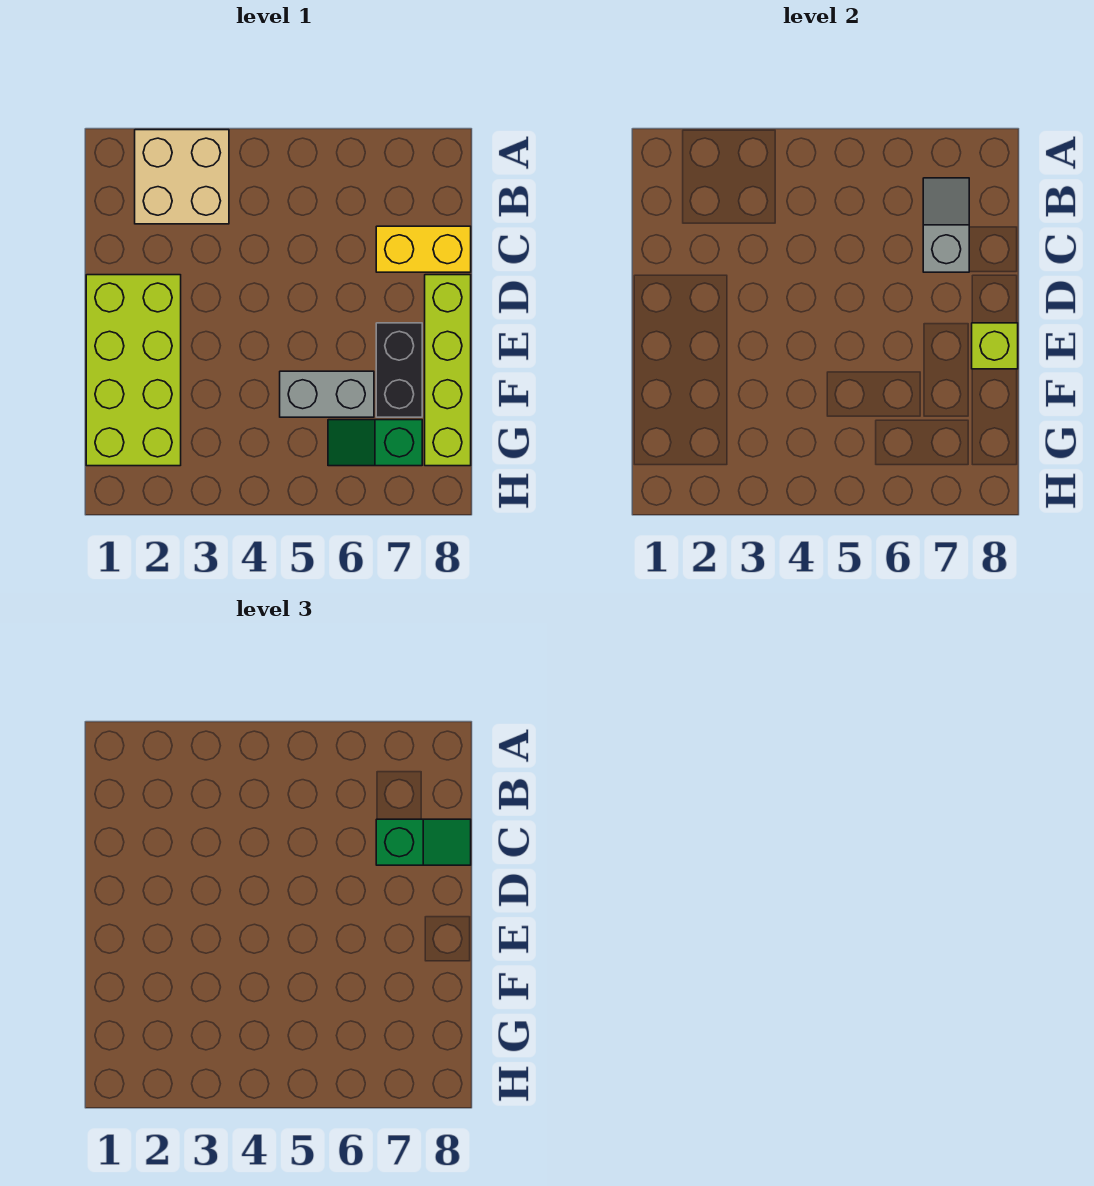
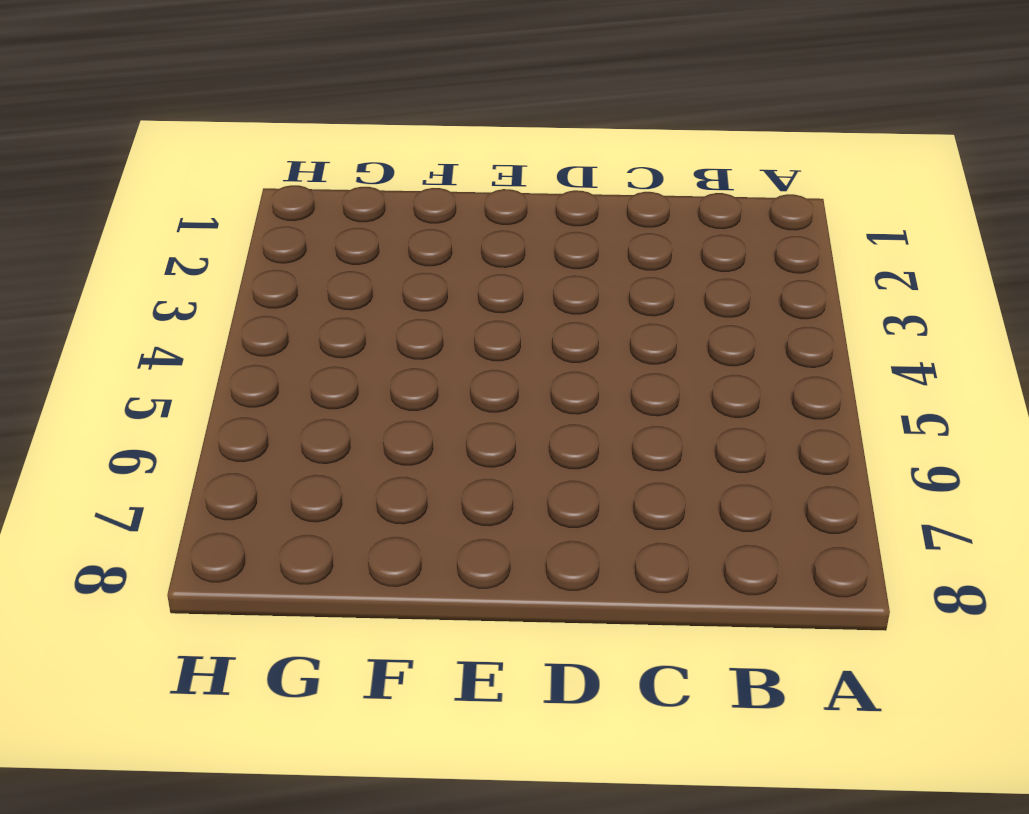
none -> tan brick A2:B3 level 1
none -> yellow brick C7:C8 level 1

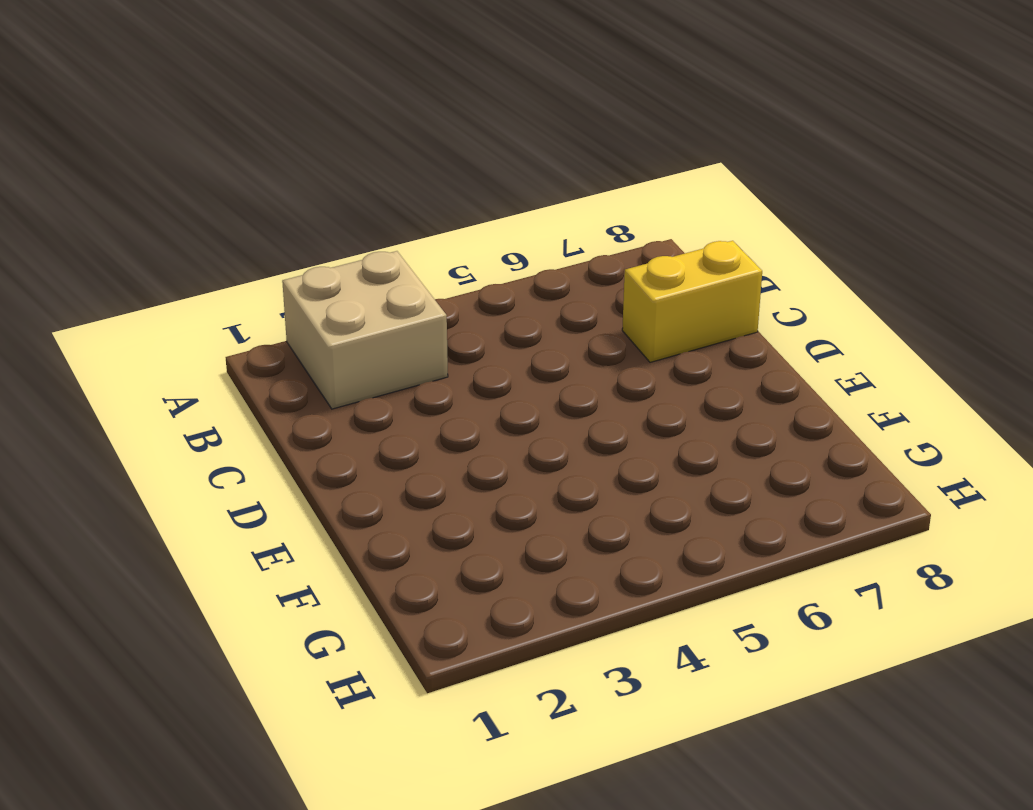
none -> lime brick D1:G2 level 1
none -> lime brick D8:G8 level 1

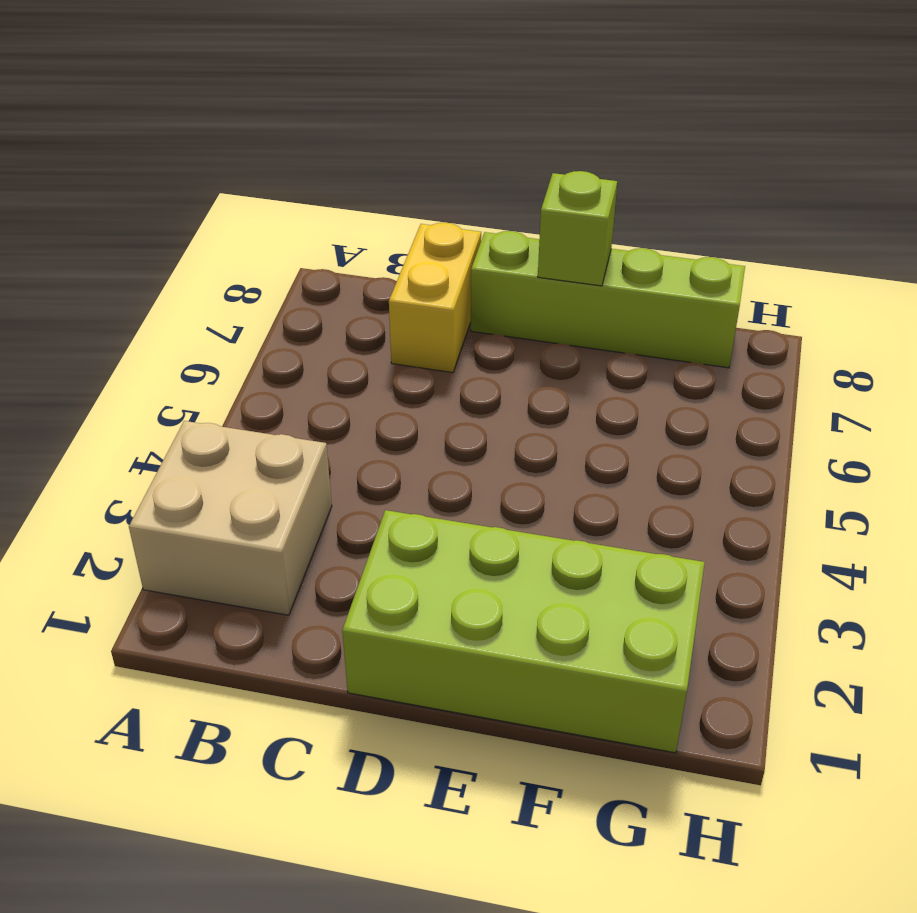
none -> black brick E7:F7 level 1
none -> grey brick F5:F6 level 1

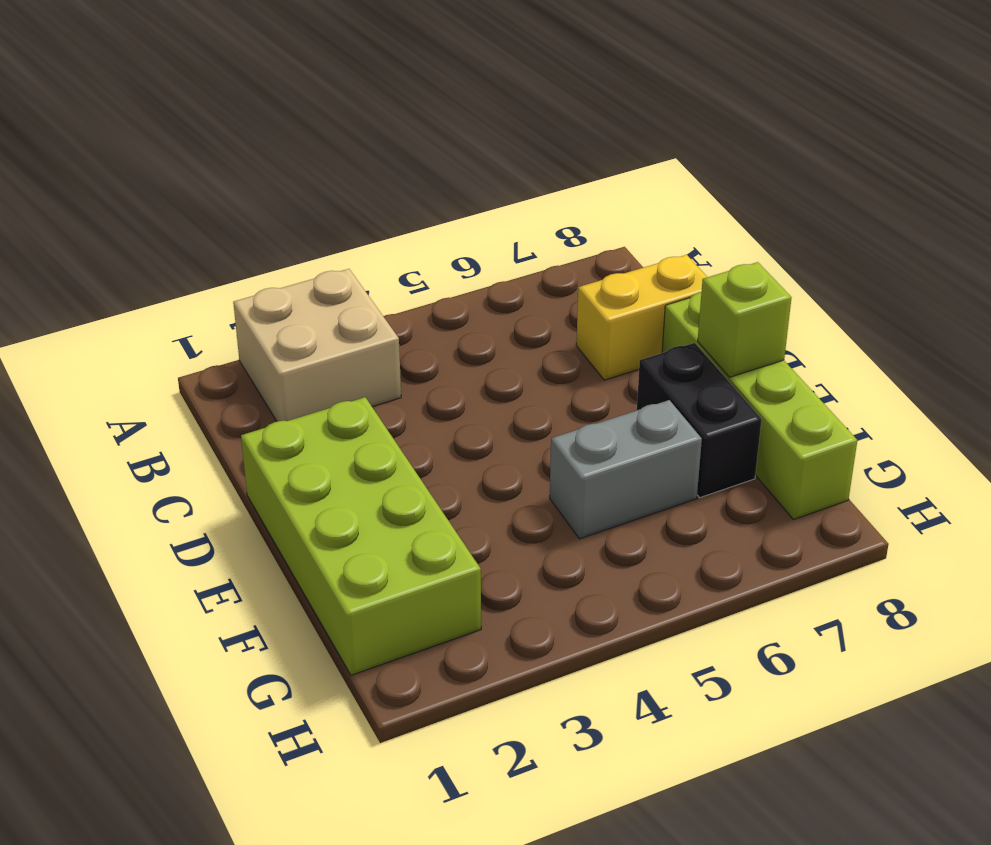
none -> green slope G6:G7 level 1 top 7
none -> grey slope B7:C7 level 2 top C

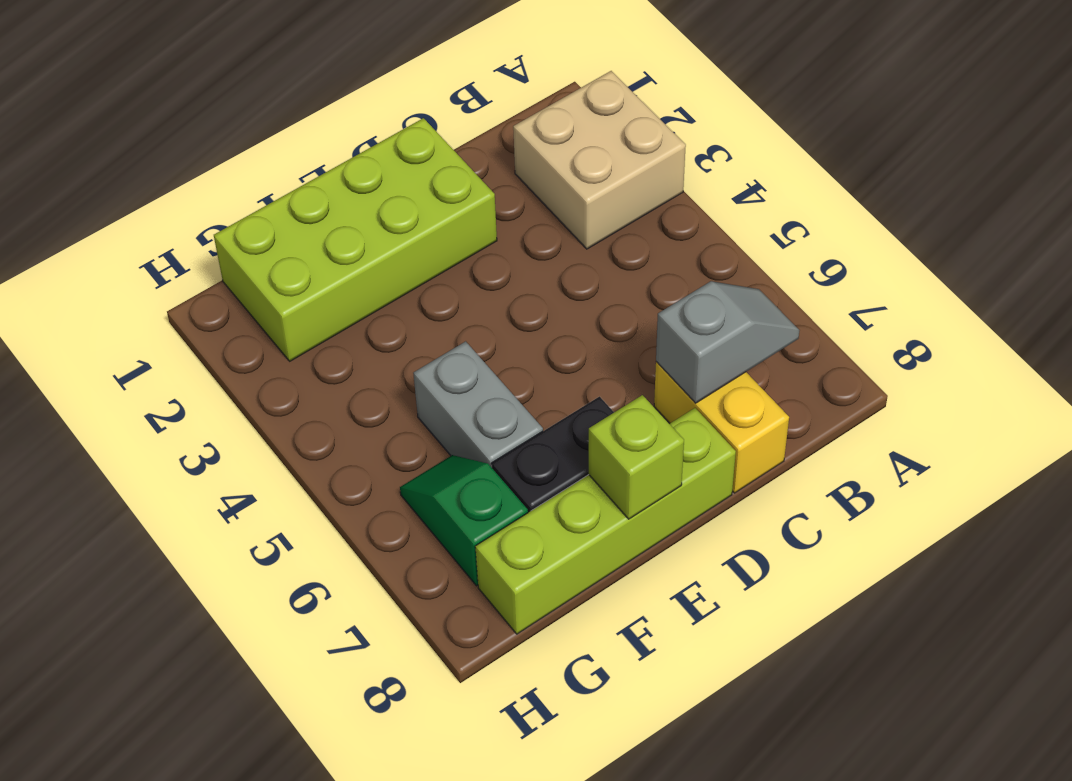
none -> green slope C7:C8 level 3 top 7

